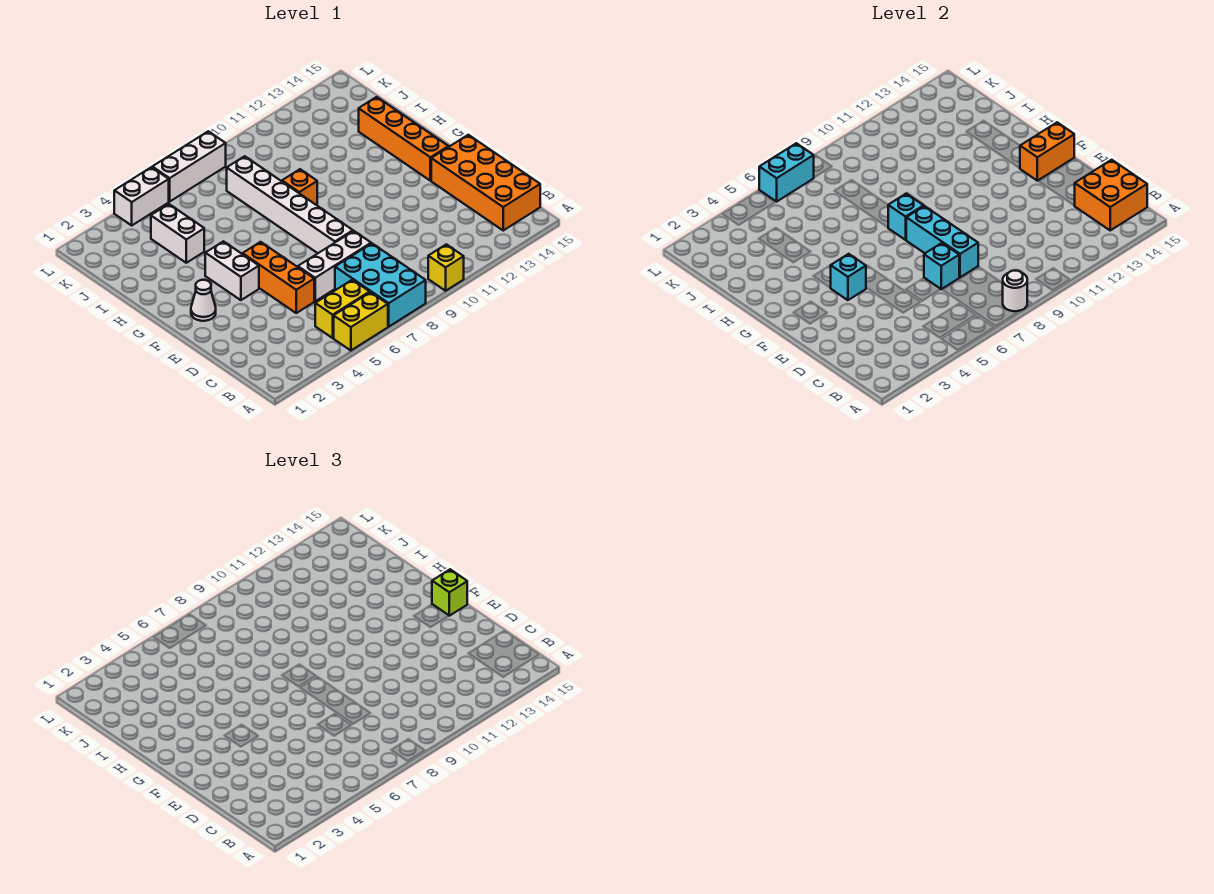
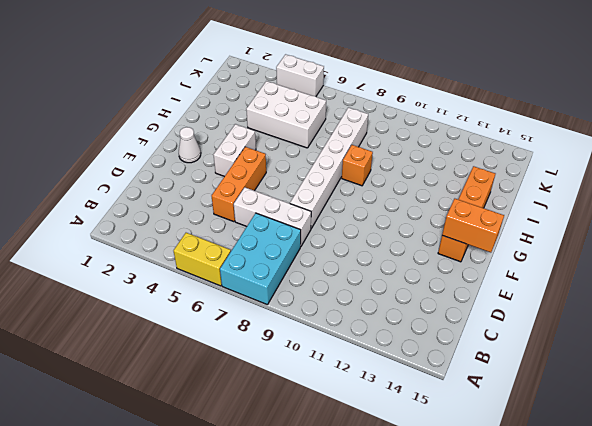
white brick I4:J6 level 1 -> white brick I4:J4 level 1
none -> yellow brick A10 level 1
none -> yellow brick B5:B6 level 1
none -> orange brick B14:E15 level 1

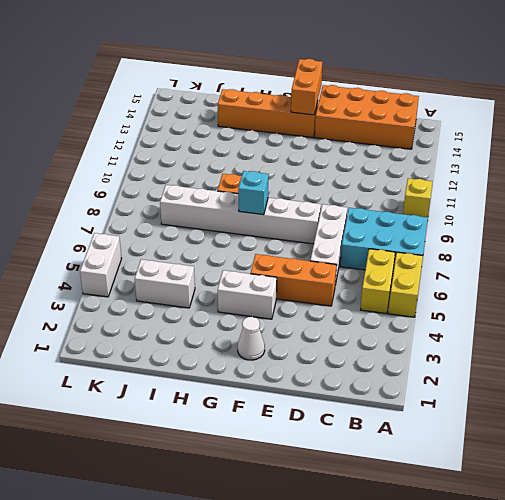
none -> white brick L6:L8 level 1
none -> white round brick A8 level 2
none -> orange brick B14:C15 level 2

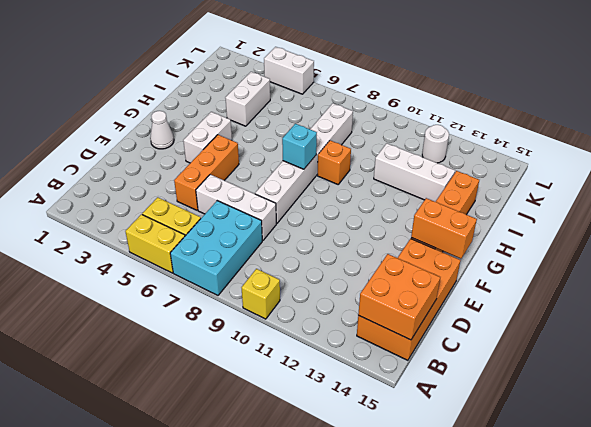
white brick I11:I13 level 1 -> white brick L6:L8 level 1
white round brick K12 level 1 -> white round brick A8 level 2
none -> cyan brick D7 level 2
none -> cyan brick D8:F8 level 2
none -> cyan brick F4 level 2

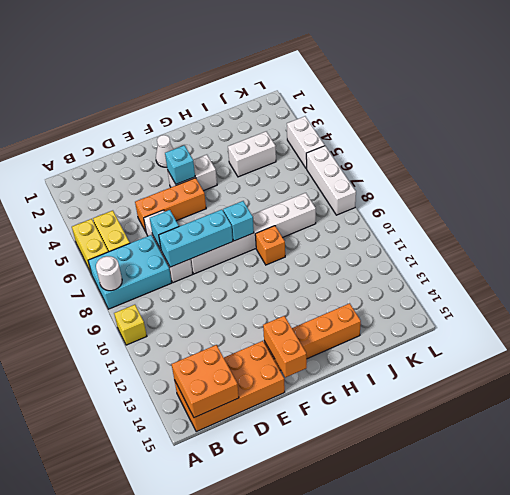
none -> cyan brick L6:L7 level 2
none -> lime brick F15 level 3

